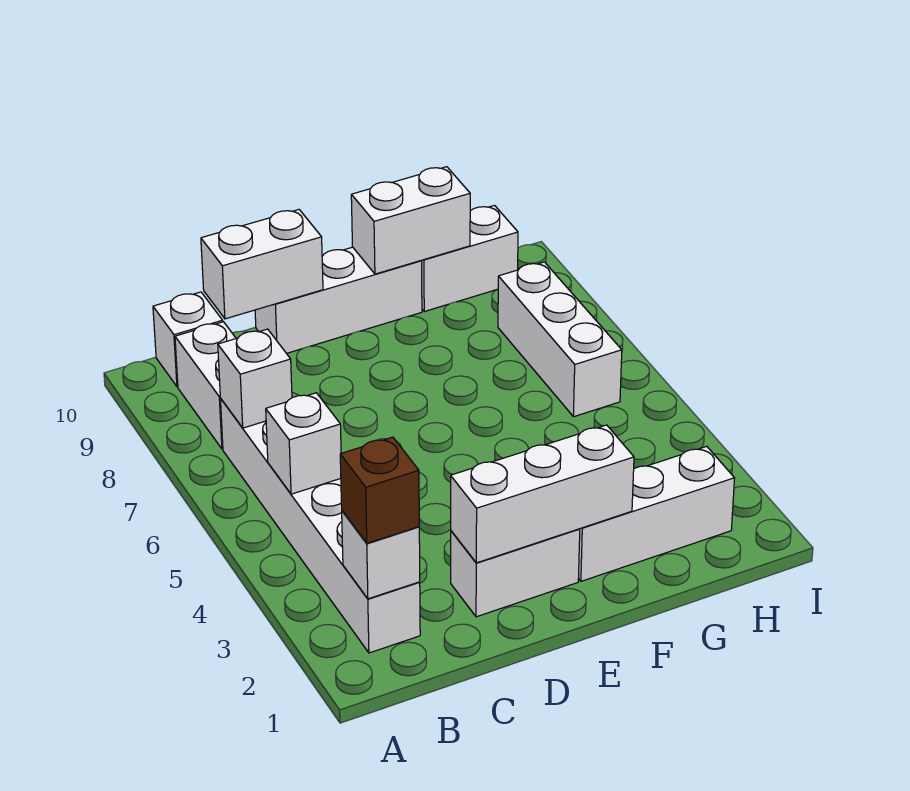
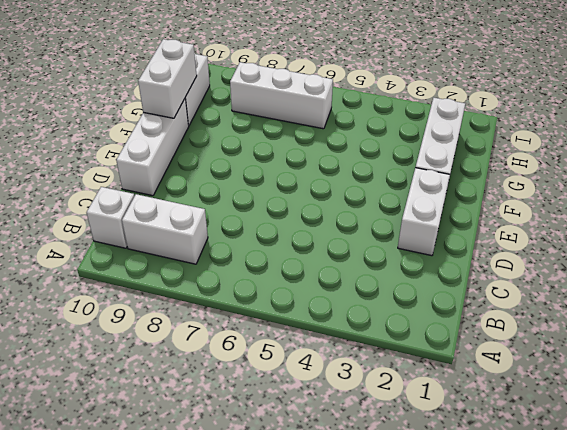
none -> white brick B2:B7 level 1
none -> white brick B2 level 2
none -> white brick B5 level 2

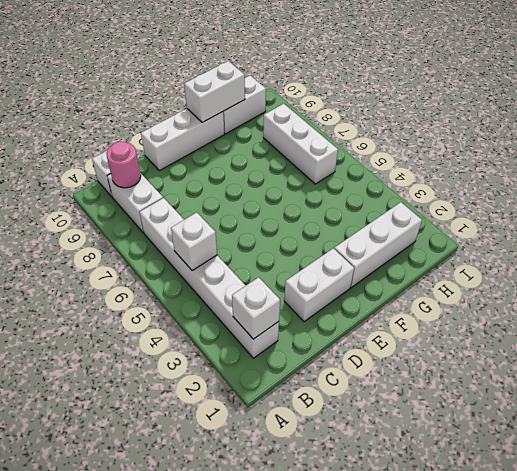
pink round brick B9 level 2 -> none
none -> white brick B7 level 2
none -> white brick C10:D10 level 2
none -> white brick D2:F2 level 2

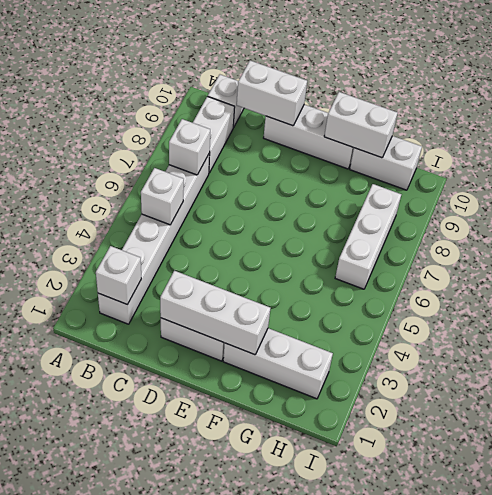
none -> brown brick B2 level 3

